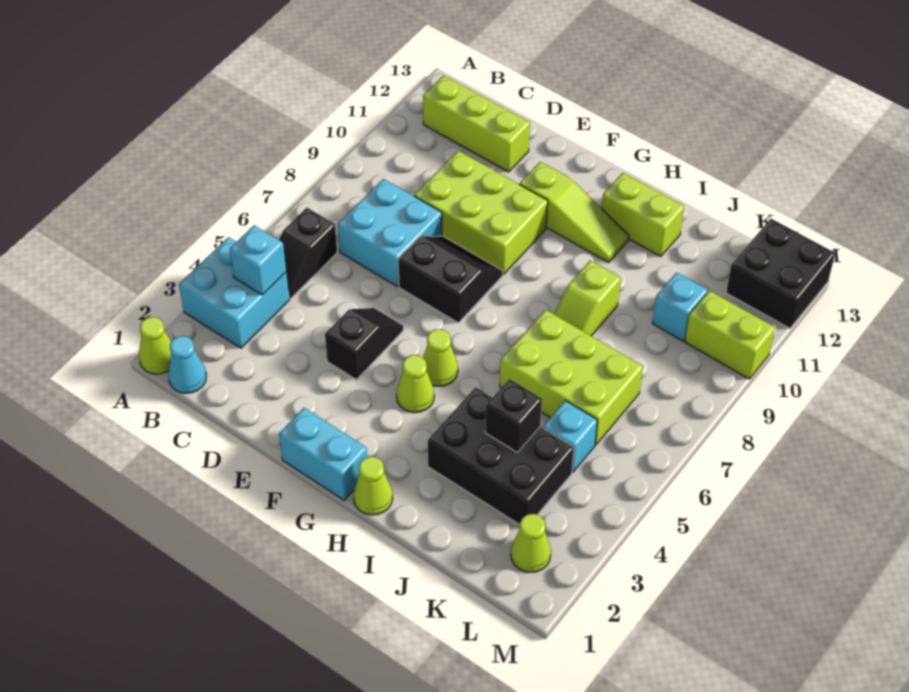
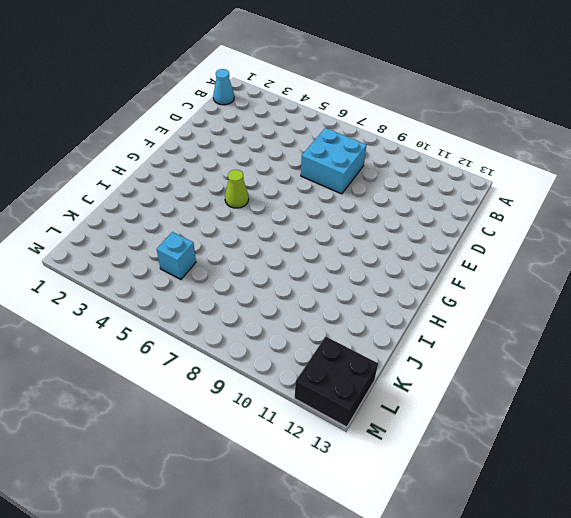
none -> lime cone A1 level 1
none -> cyan brick A3:B4 level 1
none -> black slope B5:B6 level 1 top 6

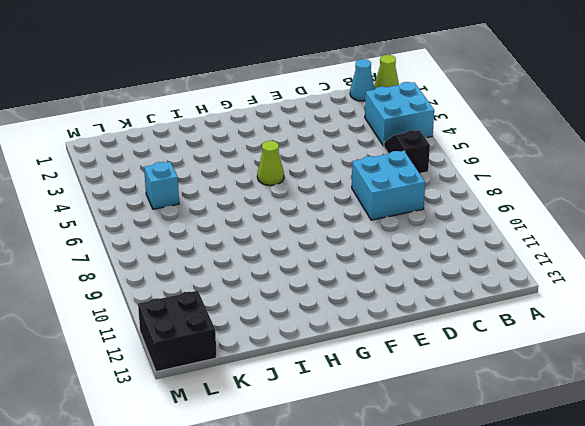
none -> lime brick B12:D12 level 1
none -> lime brick D9:F10 level 1
none -> black slope E4:E5 level 1 top 4

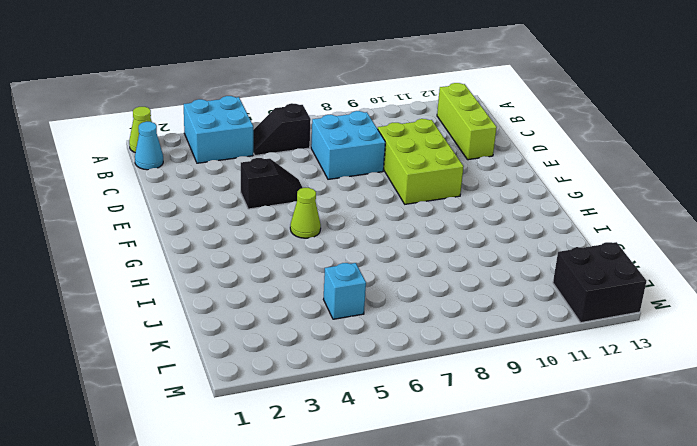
none -> black slope E7:F8 level 1 top 7
none -> cyan brick F1:G1 level 1
none -> lime slope F11:H11 level 1 top F

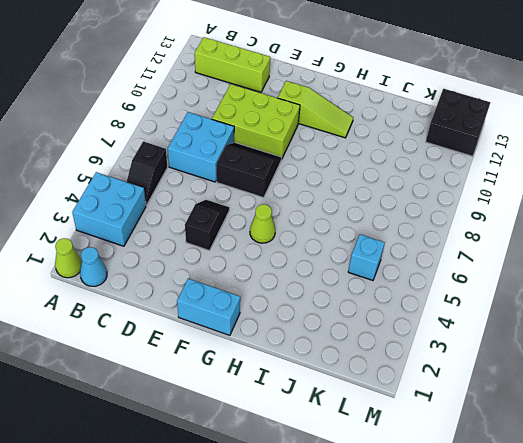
none -> lime cone G4 level 1
none -> lime cone H1 level 1
none -> lime brick H12:I12 level 1

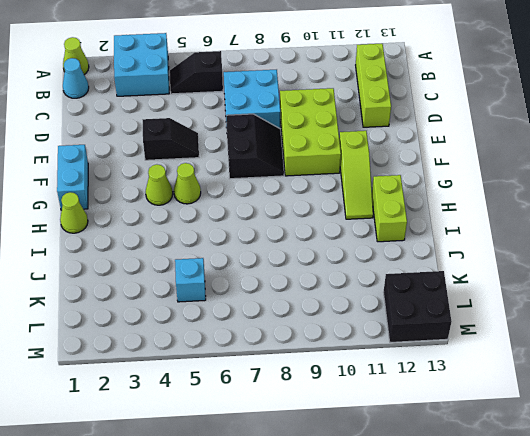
none -> black brick I3:K4 level 1
none -> lime brick I6:K7 level 1
none -> lime slope I8:I9 level 1 top 9

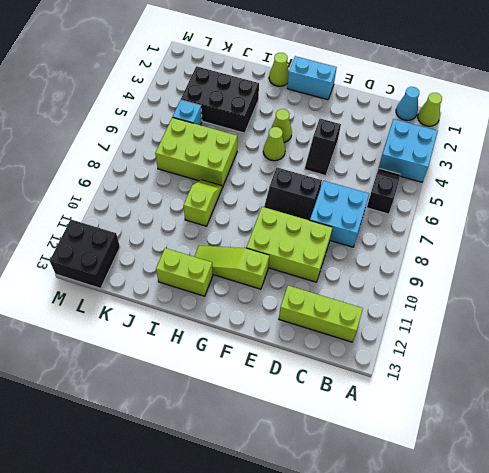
none -> cyan brick K10 level 1
none -> lime cone L2 level 1
none -> lime brick L10:M10 level 1

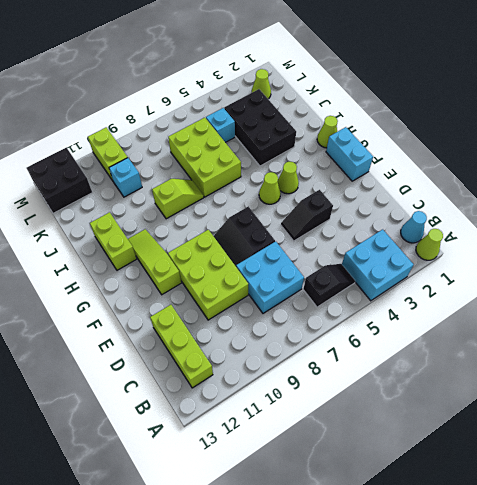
none -> cyan brick B4 level 2
none -> black brick J4 level 2

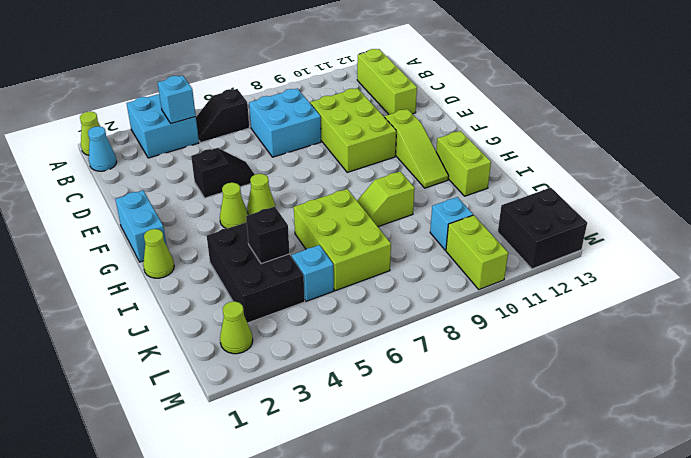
none -> black slope E7:F8 level 1 top 7

